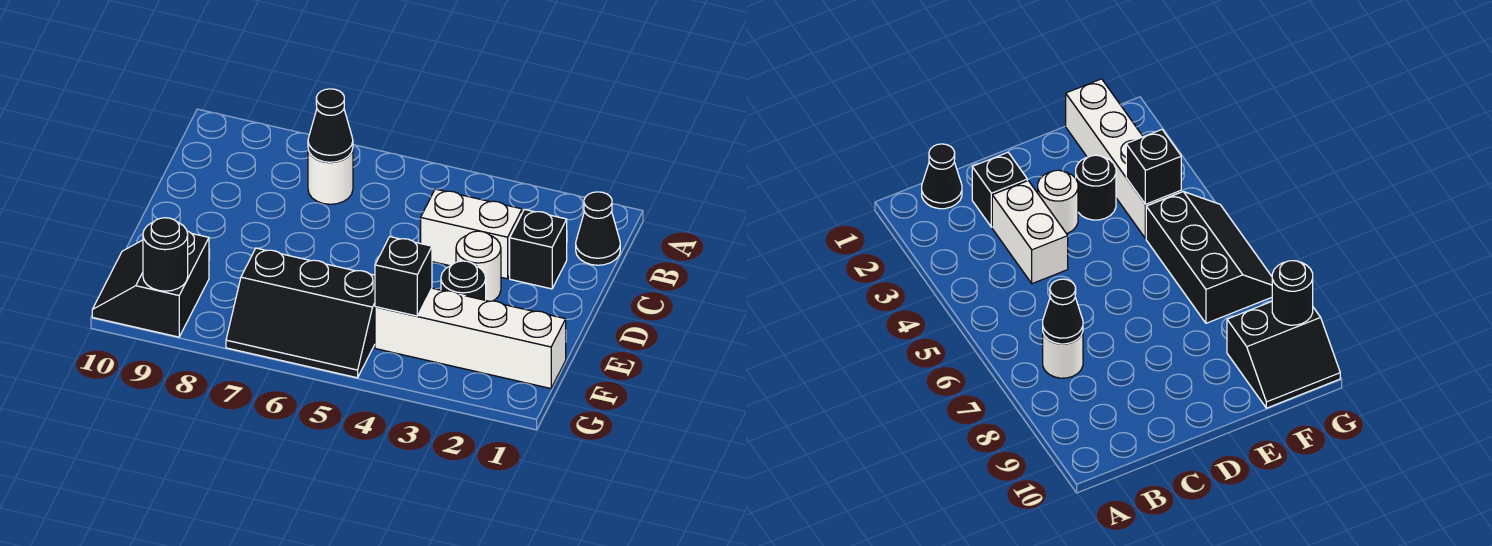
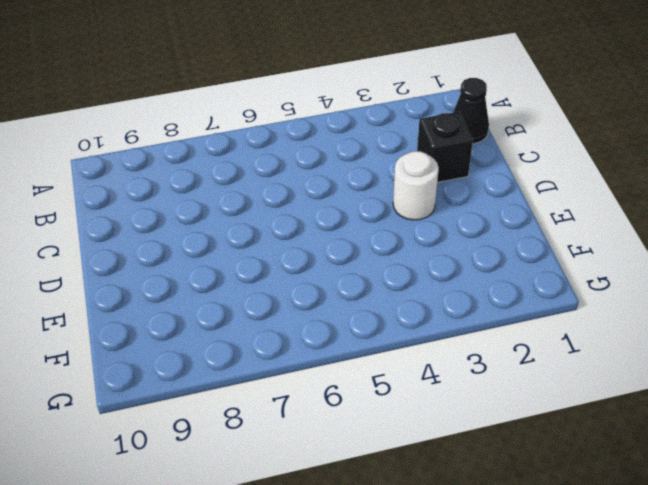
none -> white round brick B7 level 1
none -> white brick C3:C4 level 1
none -> black round brick E3 level 1

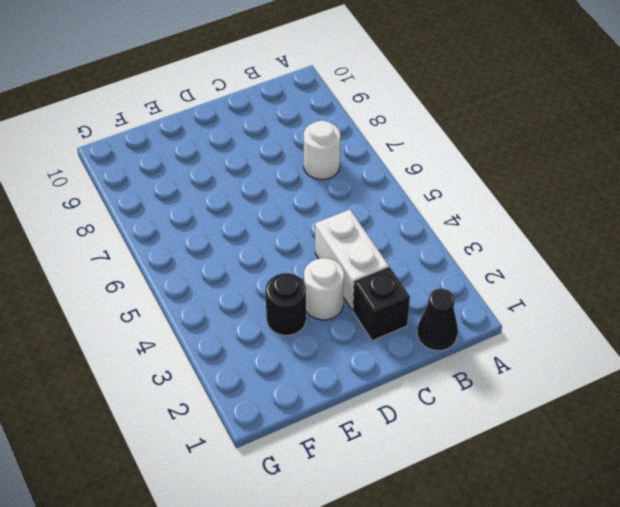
none -> white brick F1:F4 level 1
none -> black slope F5:G7 level 1 top F
none -> black slope F9:G10 level 1 top 9

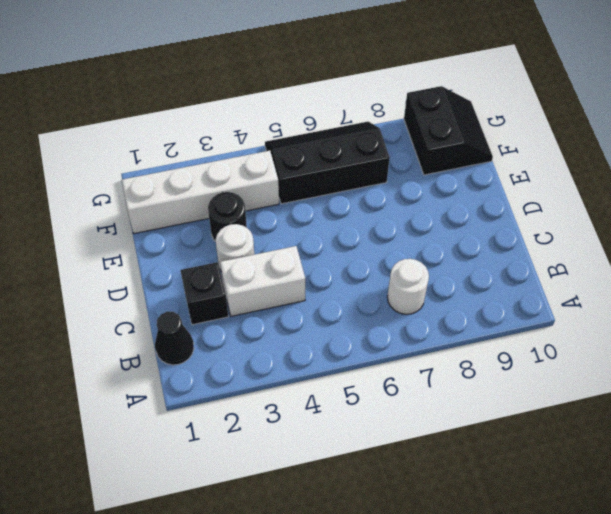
none -> black cone B7 level 2
none -> black brick F4 level 2
none -> black round brick G9 level 2

